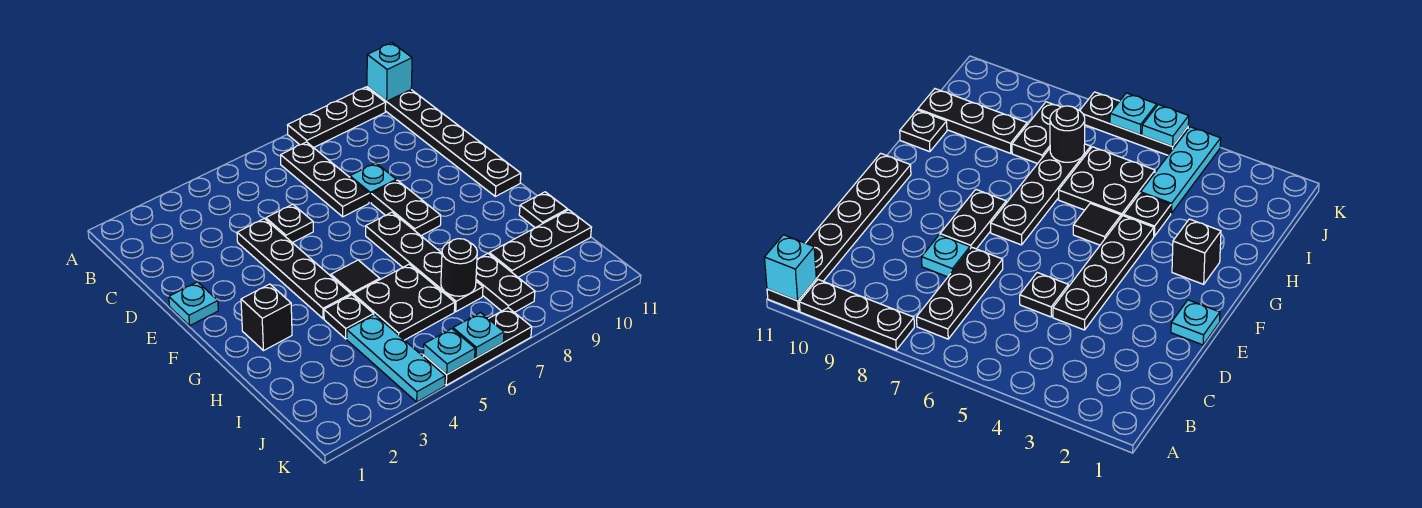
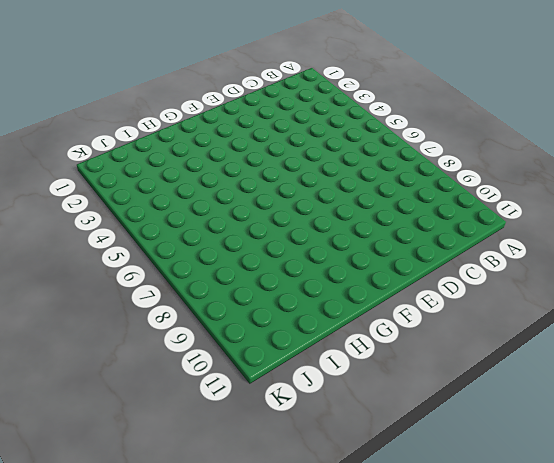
none -> black plate A8:A10 level 1
none -> black plate A11:F11 level 1
none -> black plate B7:D7 level 1

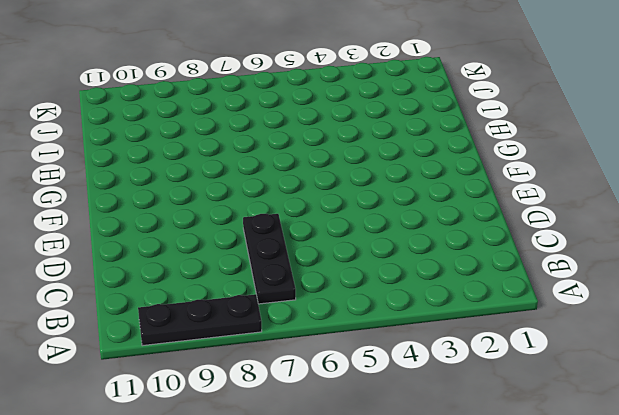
none -> black plate A11:F11 level 1
none -> black plate D4:G4 level 1
none -> black plate D5 level 1

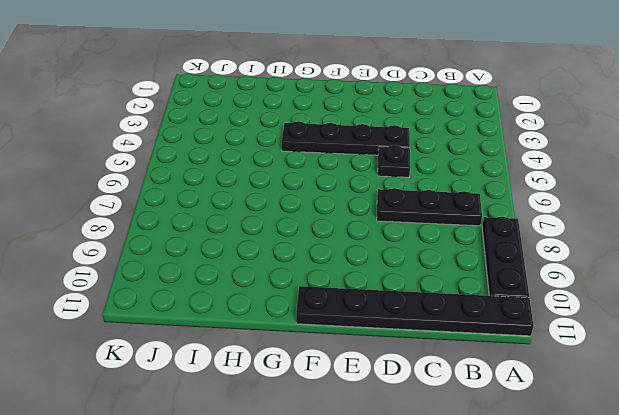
none -> cyan plate D8 level 1
none -> cyan plate E1 level 1
none -> black plate E8:F8 level 1

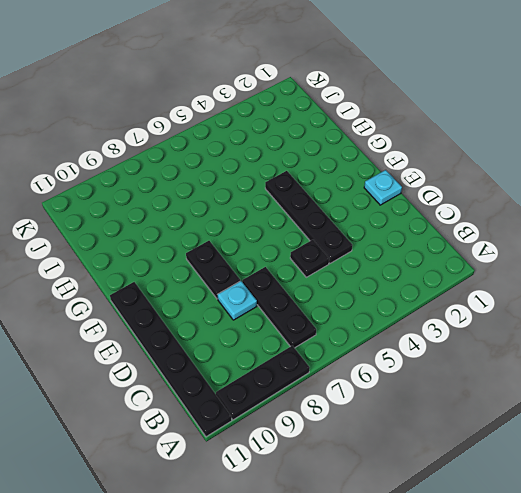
none -> black plate F7:I7 level 1
none -> black brick G2 level 1
none -> black tile G5 level 1

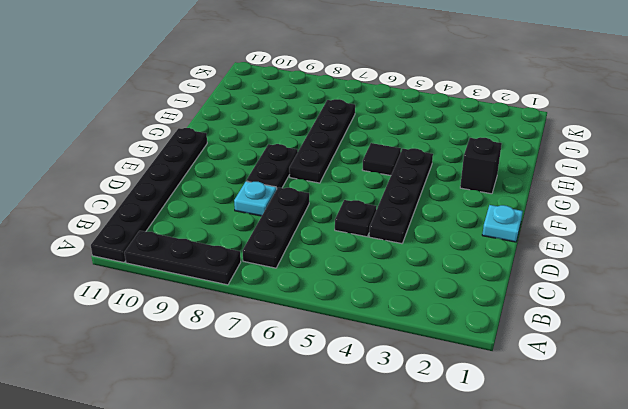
none -> black plate H4 level 1
none -> black plate H5:I6 level 1
none -> black plate H11 level 1

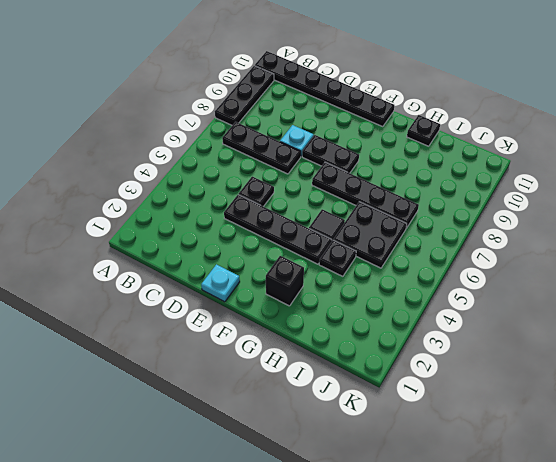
none -> cyan plate I4:K4 level 1
none -> black plate I8:J8 level 1
none -> black plate I9:I11 level 1

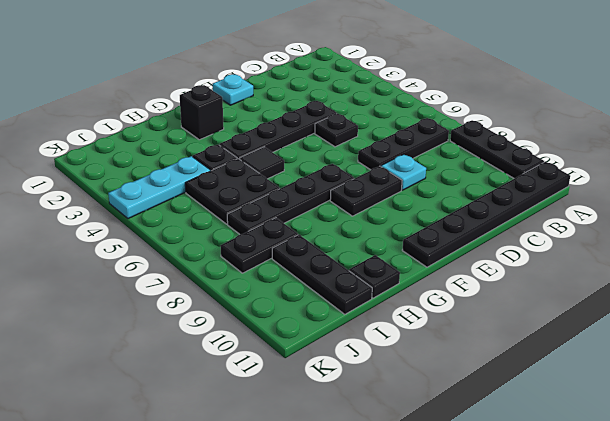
none -> black plate K5:K7 level 1
none -> cyan brick A11 level 2
none -> black round brick I7 level 2

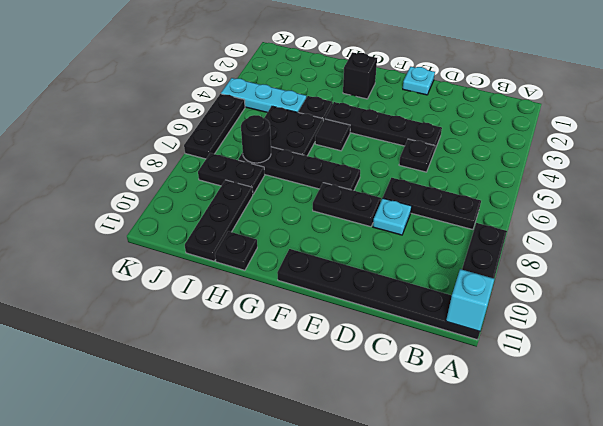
none -> cyan plate K5 level 2
none -> cyan plate K6 level 2

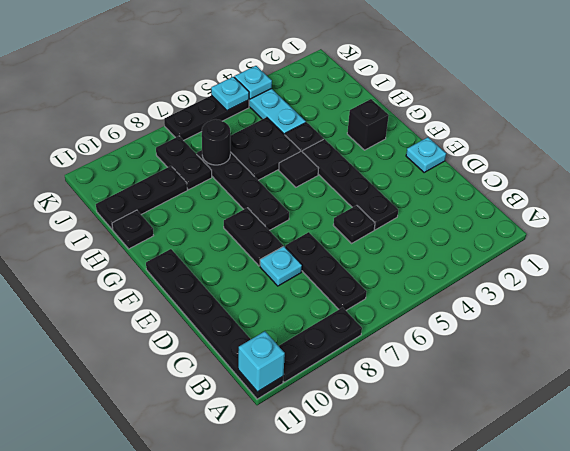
cyan plate K4 level 2 -> cyan plate K6 level 2

